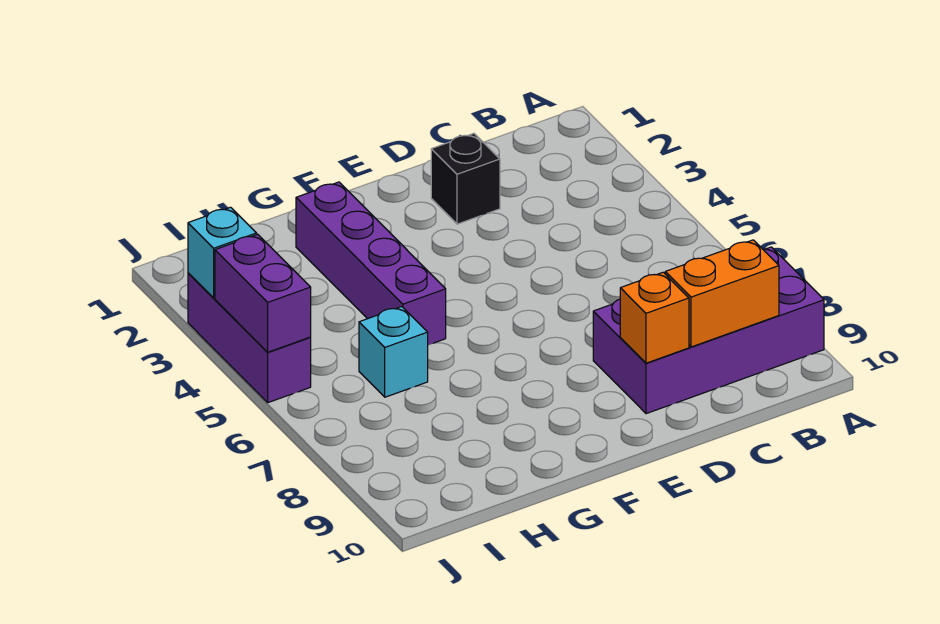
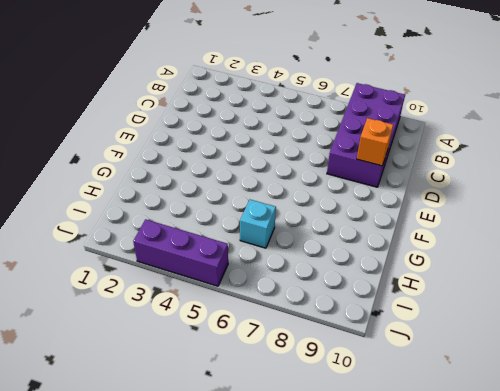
none -> black brick D2 level 1
none -> purple brick G2:G5 level 1

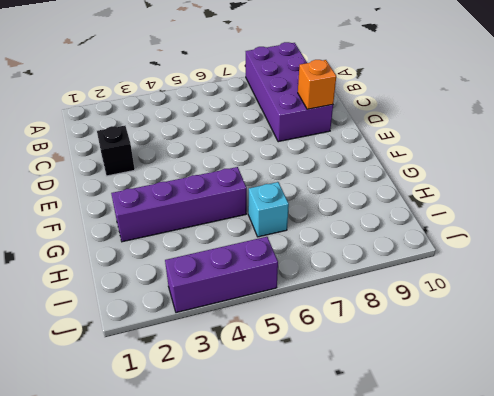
none -> orange brick B9:C9 level 2
none -> cyan brick J3 level 2

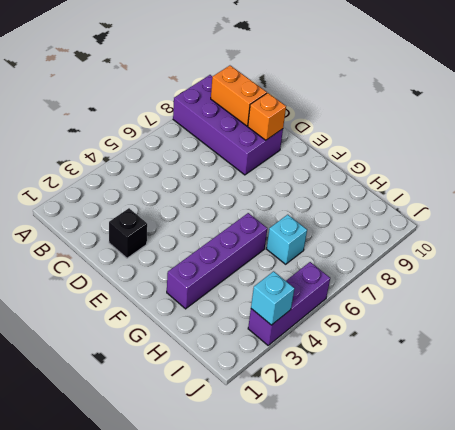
none -> purple brick J4:J5 level 2

